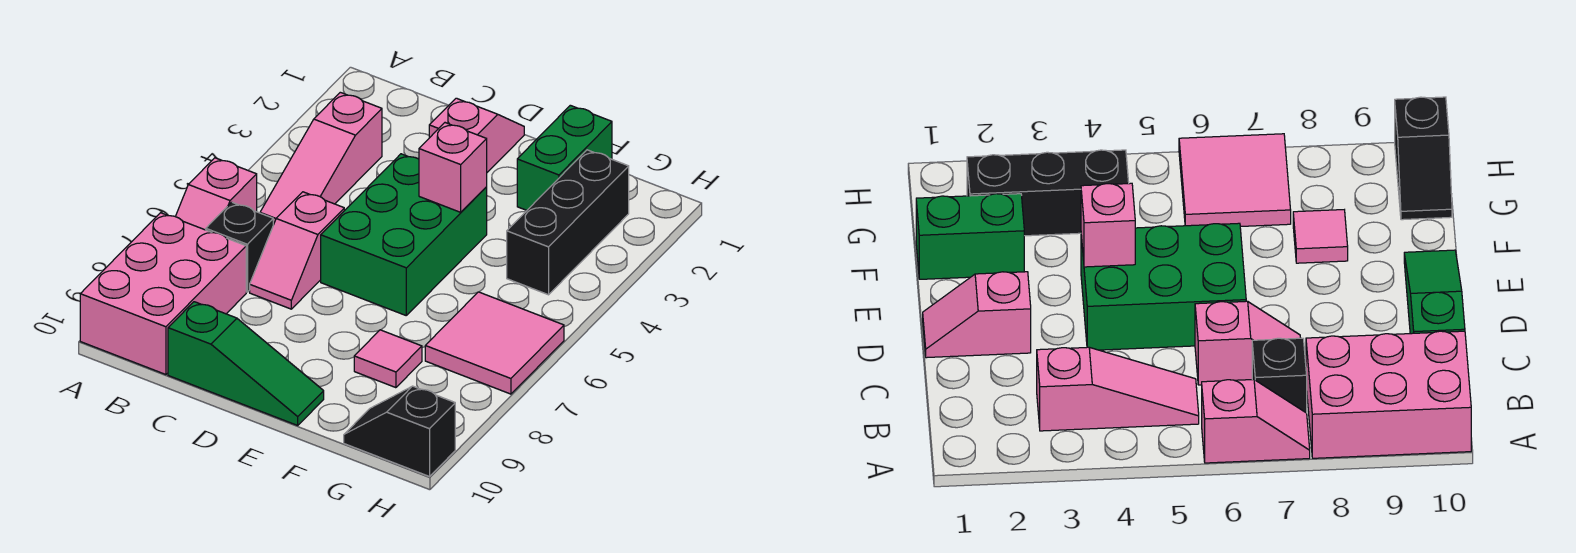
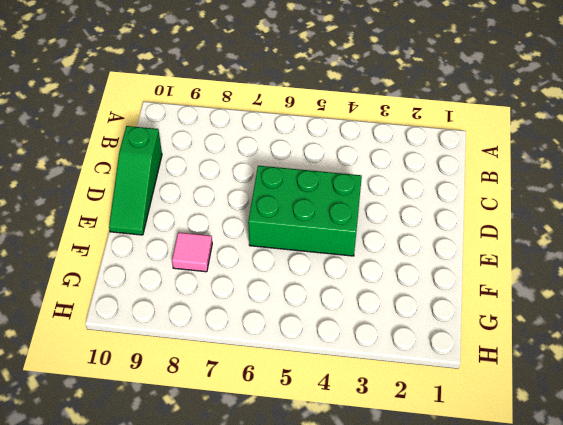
none -> pink slope A6:A7 level 1 top 6
none -> pink brick A8:B10 level 1
none -> pink slope B3:B5 level 1 top 3

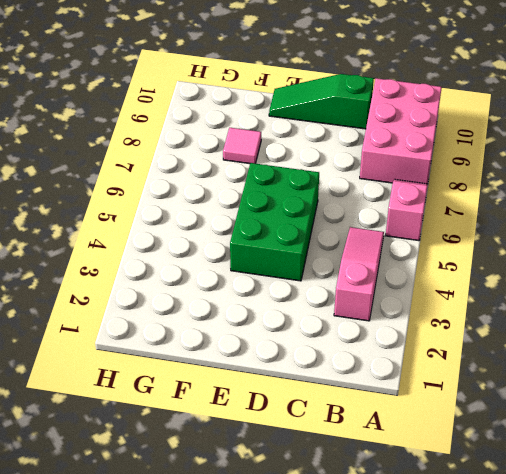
none -> black brick B7 level 1
none -> pink slope C6:C7 level 1 top 6
none -> pink slope D1:D2 level 1 top 2

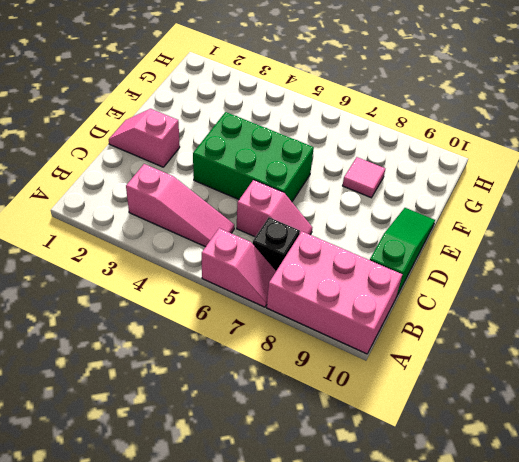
none -> green brick F1:F2 level 1
none -> black brick G2:G4 level 1
none -> pink tile G6:H7 level 1

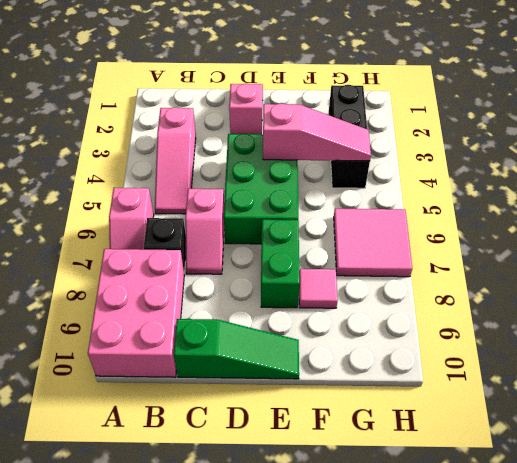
pink slope E4:G4 level 2 top E -> pink brick E4 level 2
green brick E7:E8 level 1 -> green brick F1:F2 level 1
none -> black slope G10:H10 level 1 top H

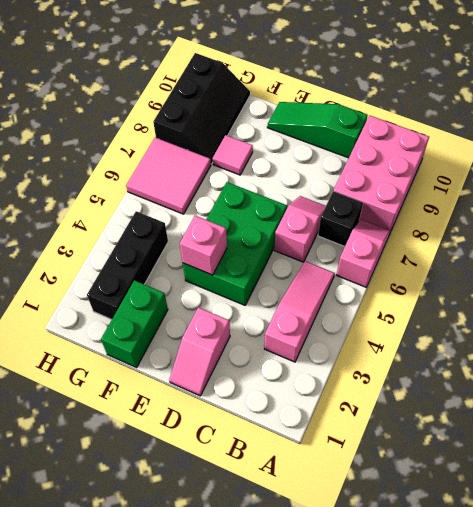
black slope G8:H10 level 1 top H -> black slope G10:H10 level 1 top H

